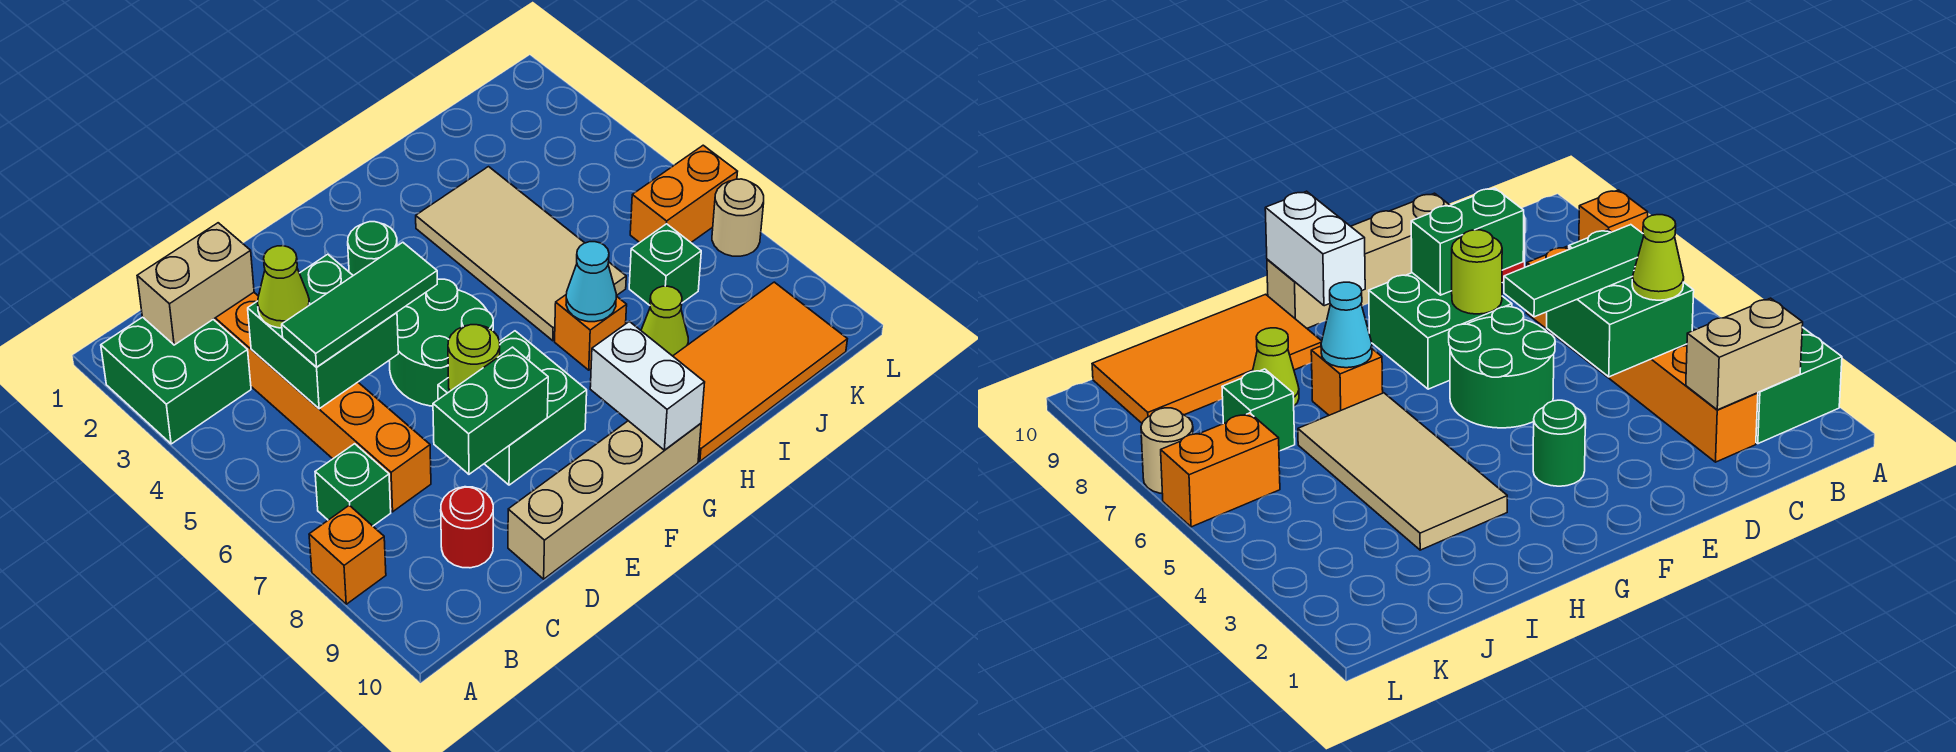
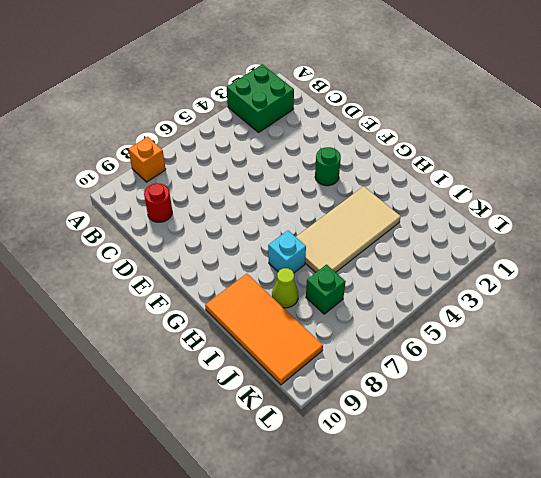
cyan brick H7 level 1 -> orange brick H7 level 1
none -> green brick B7 level 1
none -> orange brick C2:C7 level 1
none -> tan brick D10:G10 level 1

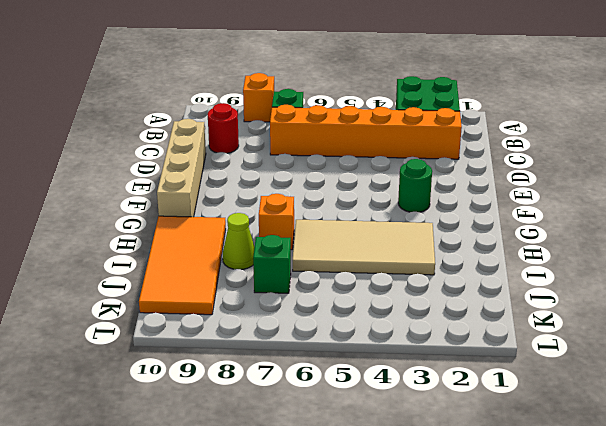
none -> green round brick E5:F6 level 1
none -> green brick E7:F8 level 1
none -> orange brick K6:L6 level 1

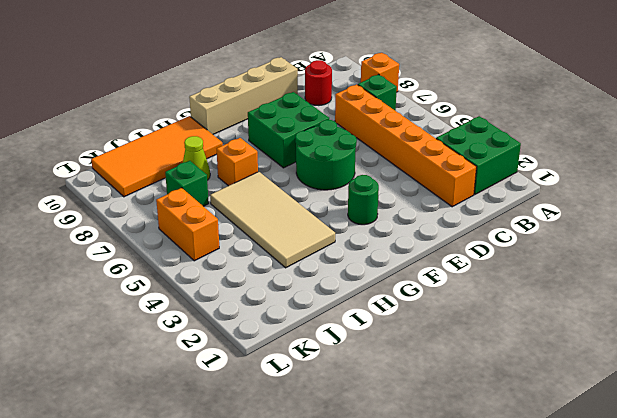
orange brick K5:K6 level 1 -> orange brick K6:L6 level 1
none -> tan round brick L7 level 1
none -> tan brick B2:C2 level 2
none -> green brick C4:D5 level 2

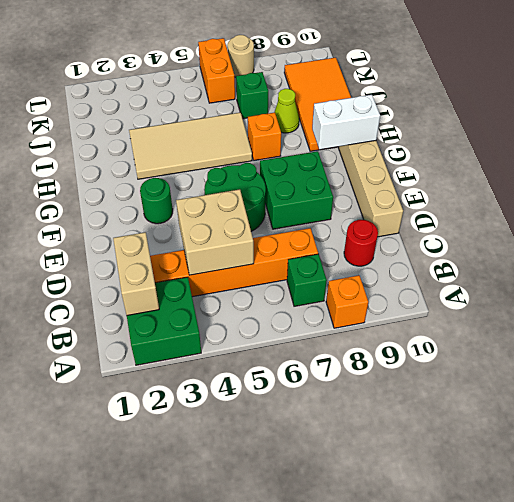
tan brick C4:D5 level 2 -> green brick C4:D5 level 2
none -> green brick D8:E8 level 2
none -> lime round brick E7 level 2
none -> cyan cone H7 level 2

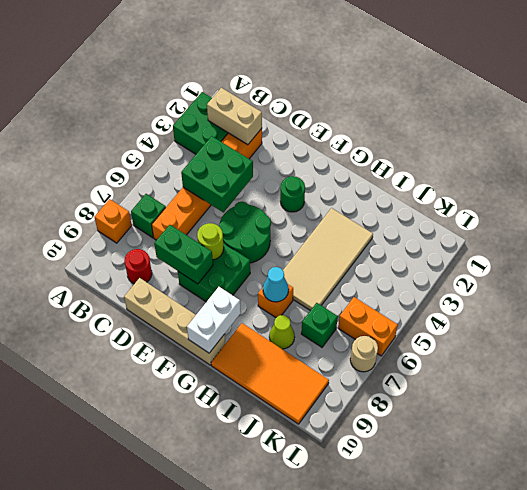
none -> lime cone C4 level 3
none -> green tile C5:E5 level 3

